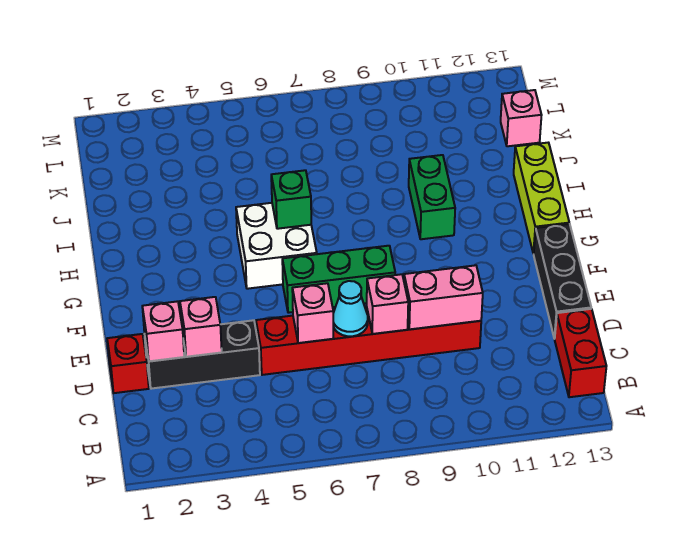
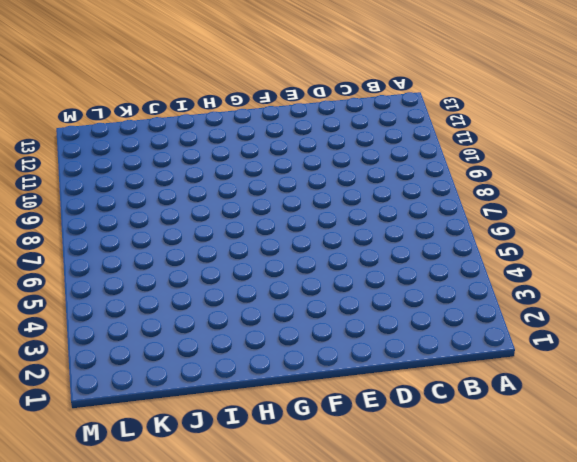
none -> red brick B13:C13 level 1
none -> red brick D1 level 1
none -> black brick D2:D4 level 1

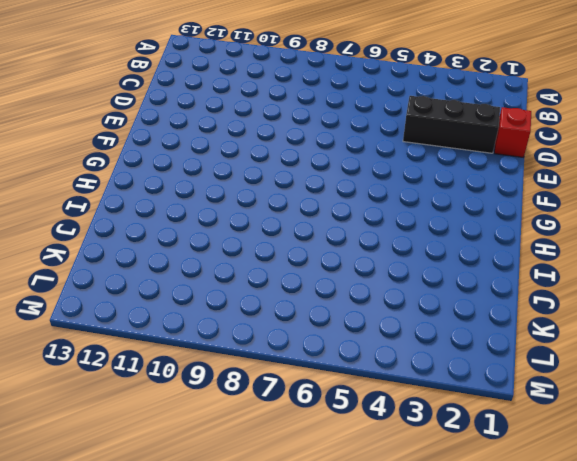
none -> red brick B13:C13 level 1
none -> red brick D5:D10 level 1
none -> black brick D13:F13 level 1

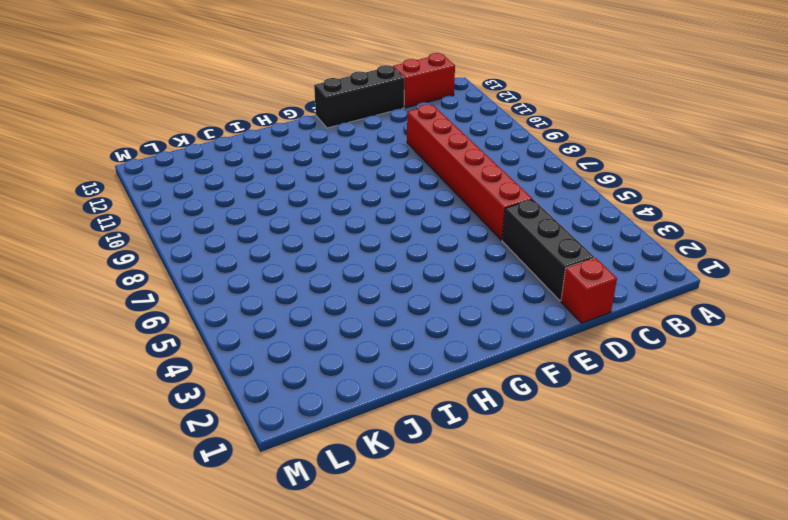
none -> green brick F6:F8 level 1
none -> white brick G5:H6 level 1
none -> lime brick G13:I13 level 1

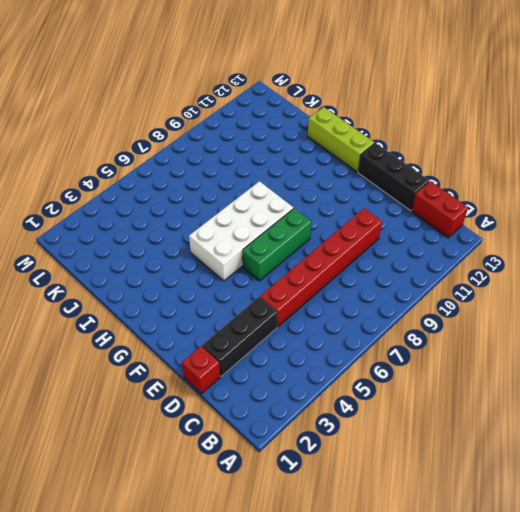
white brick G5:H8 level 1 -> white brick G5:H6 level 1
none -> green brick H10:I10 level 1
none -> pink brick K13 level 1
none -> pink brick D2 level 2

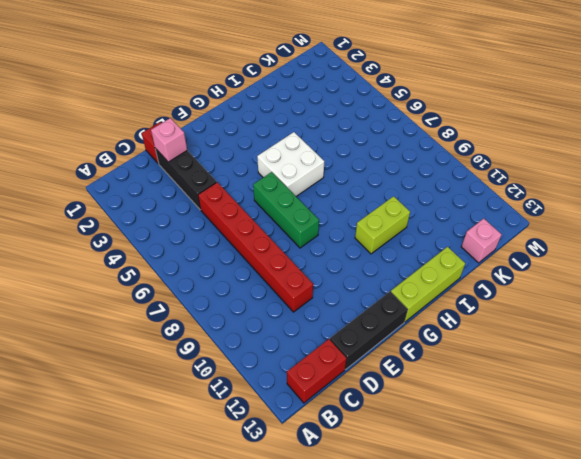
lime brick H10:I10 level 1 -> green brick H10:I10 level 1
none -> pink brick D3 level 2
none -> pink brick D6 level 2
none -> cyan cone D7 level 2

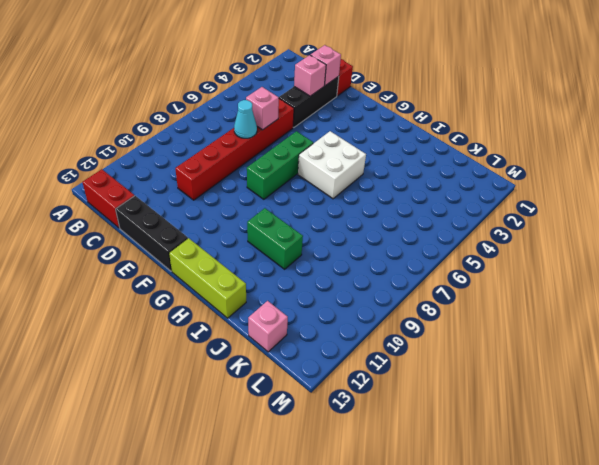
none -> pink brick D8 level 2
none -> pink brick D9:D10 level 2
none -> green brick H6 level 2

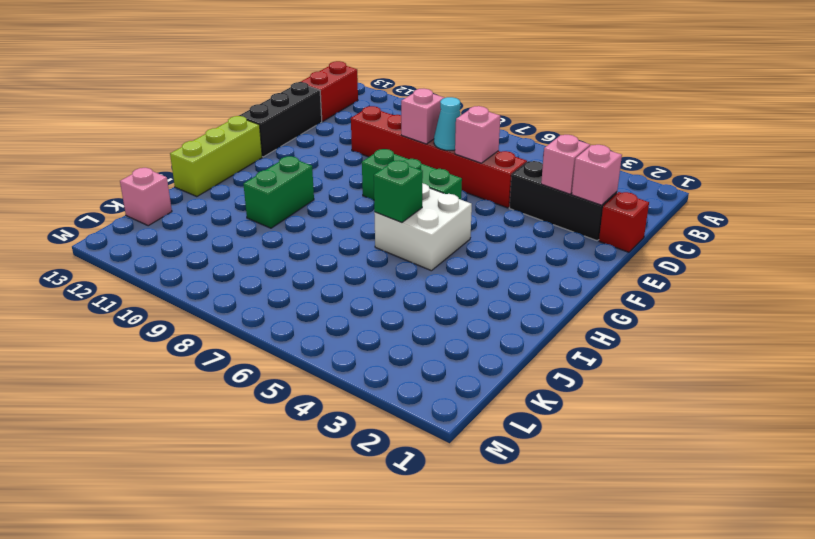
none -> pink brick D9:D10 level 2

